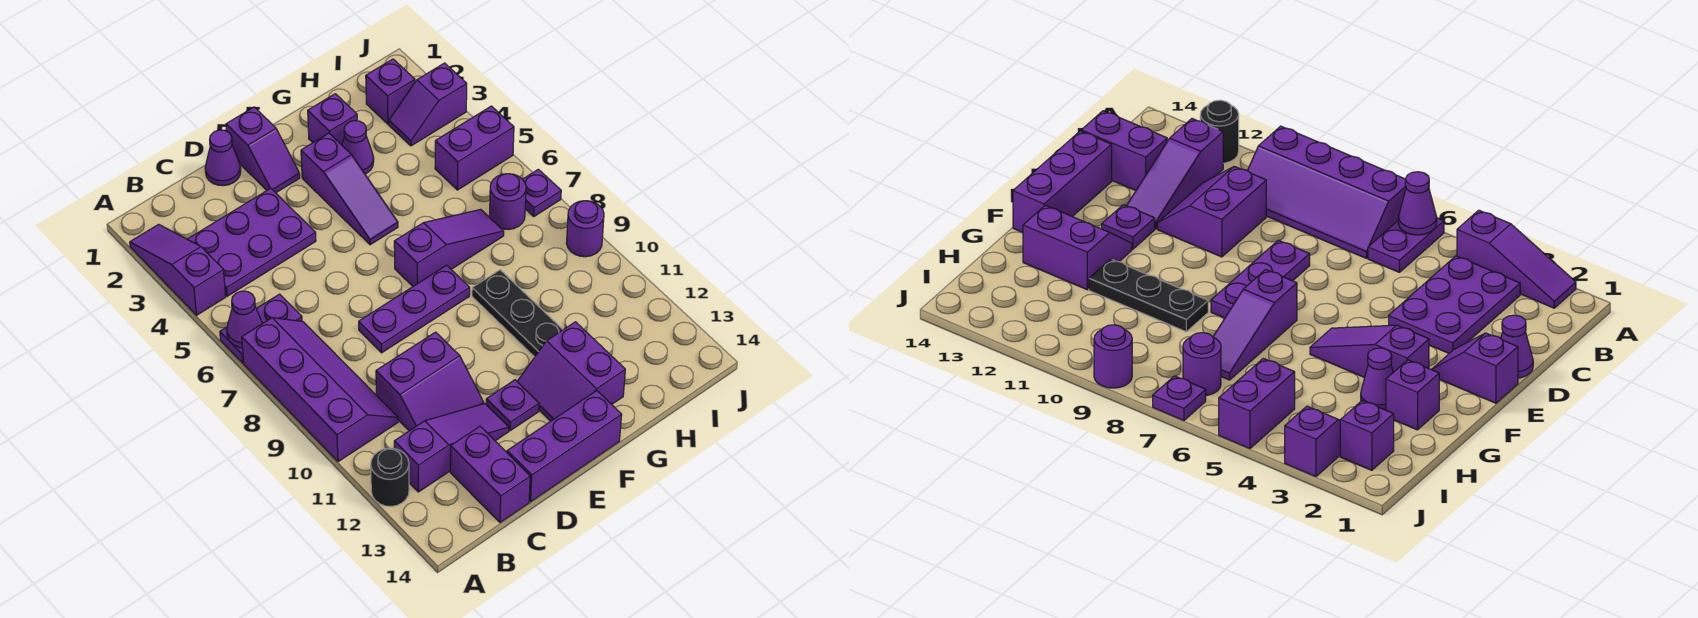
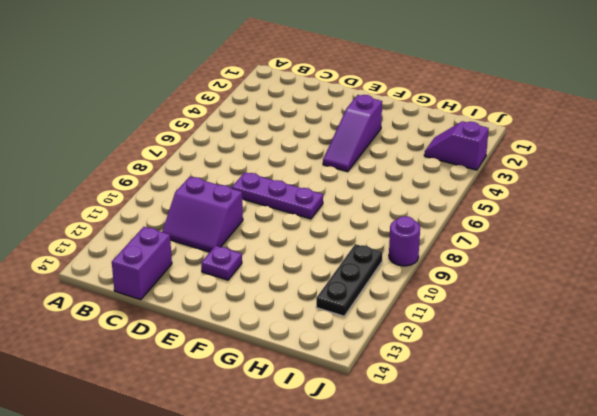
black plate I10:I12 level 1 -> black plate G9:G11 level 1
none -> purple slope A2:A4 level 1 top 4
none -> purple plate A6:B6 level 1
none -> purple slope A7:B10 level 1 top A

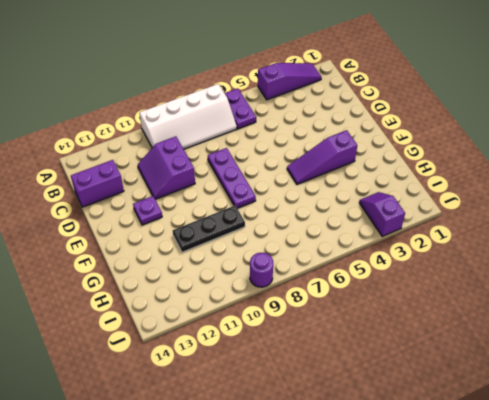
white slope A7:B10 level 1 top A -> purple slope A7:B10 level 1 top A
none -> black round brick A12 level 1
none -> purple plate B3:D4 level 1
none -> purple slope B12:D12 level 1 top B

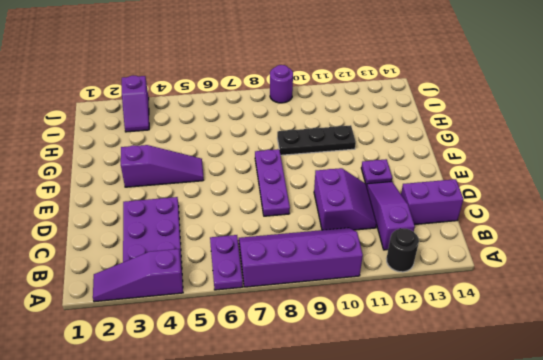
none -> purple cone D1 level 1
none -> purple brick D14:F14 level 1
none -> purple slope E1:E2 level 1 top 1

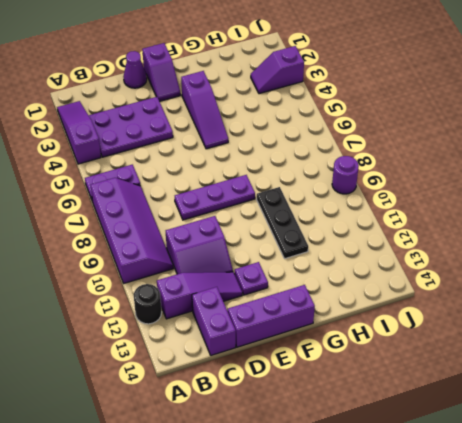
none -> purple slope F7:H7 level 1 top F
none -> purple slope F12:G13 level 1 top G
none -> purple brick G2 level 1

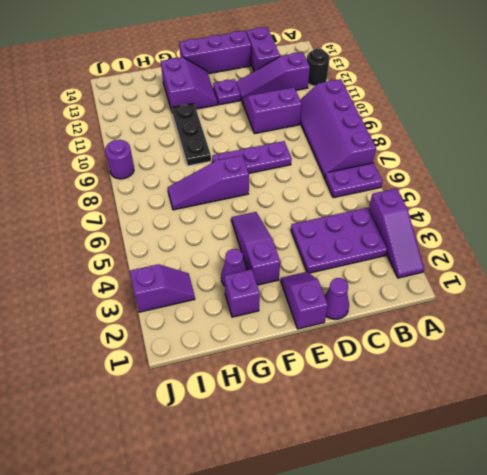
none -> purple brick I2 level 1
none -> purple brick I5:J5 level 1
none -> purple round brick I7 level 1

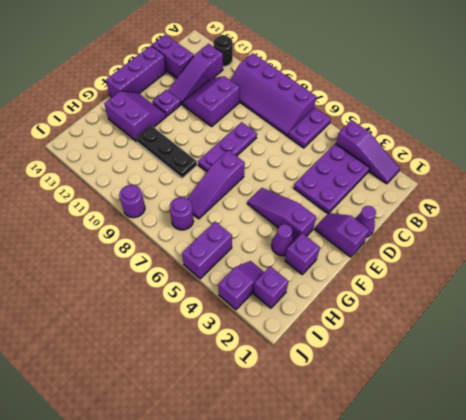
none -> purple plate J7 level 1
none -> purple cone A6 level 2

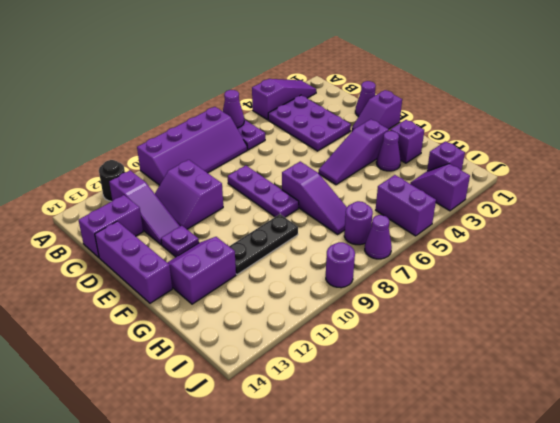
purple cone J7 level 1 -> purple plate J7 level 1

